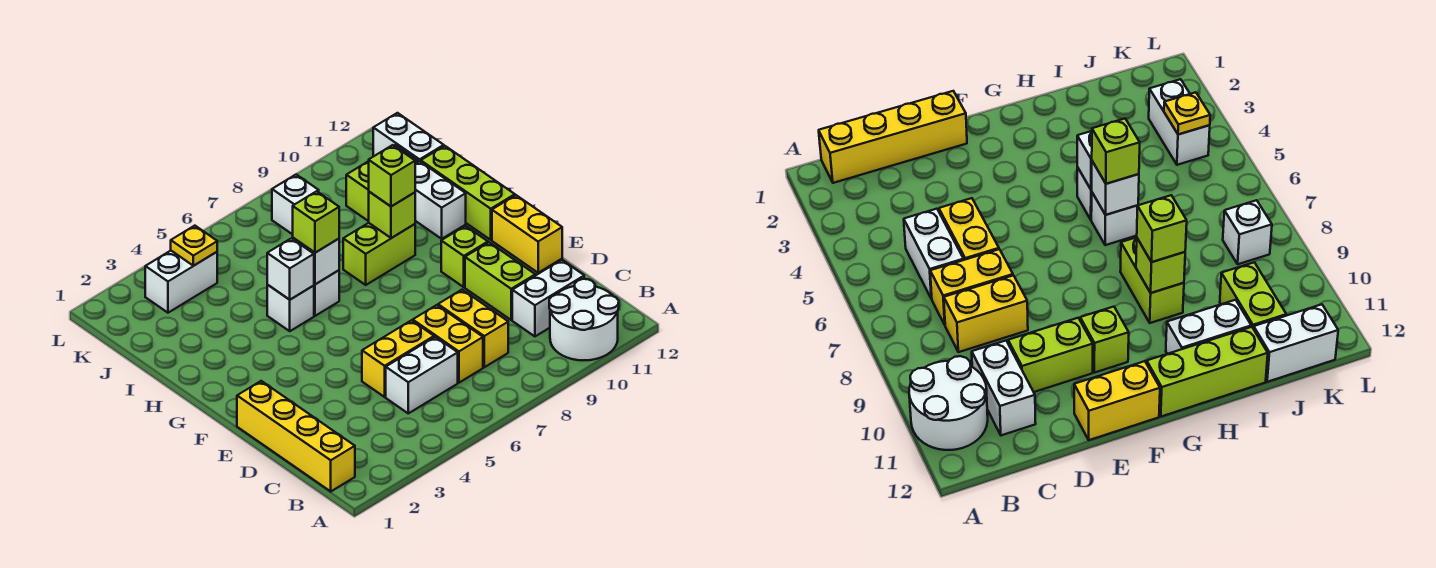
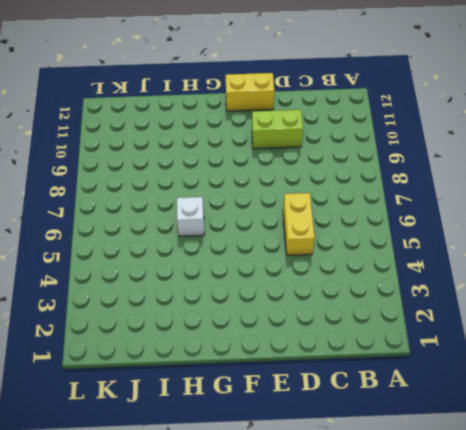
none -> white round brick A10:B11 level 1
none -> yellow brick B1:E1 level 1
none -> white brick C5:C6 level 1

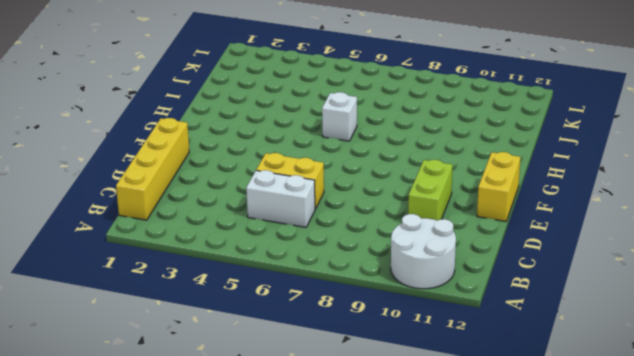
none -> yellow brick C7:D7 level 1
none -> yellow brick C8:D8 level 1
none -> white brick C10:C11 level 1

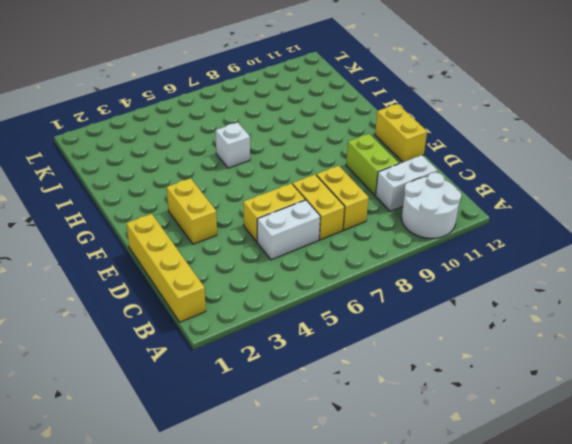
yellow brick E3:F3 level 1 -> none
none -> lime brick F10 level 1
none -> lime brick G12:I12 level 1
none -> white brick H5 level 1

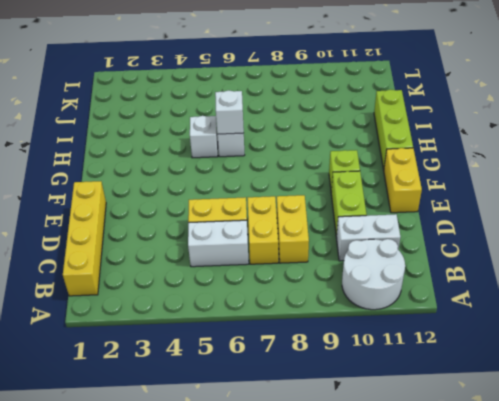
none -> lime brick H8:H9 level 1
none -> white brick H11:I11 level 1
none -> lime brick J10:J11 level 1

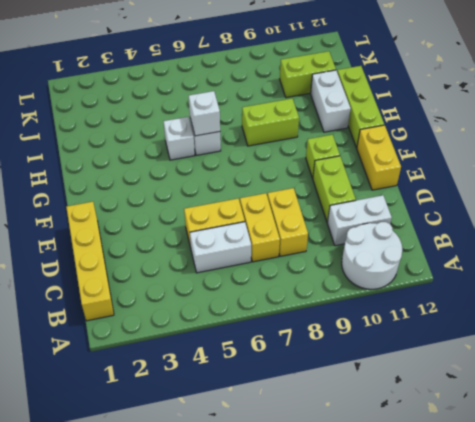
none -> white brick J12:K12 level 1
none -> white brick K3:K4 level 1
none -> white brick K8 level 1

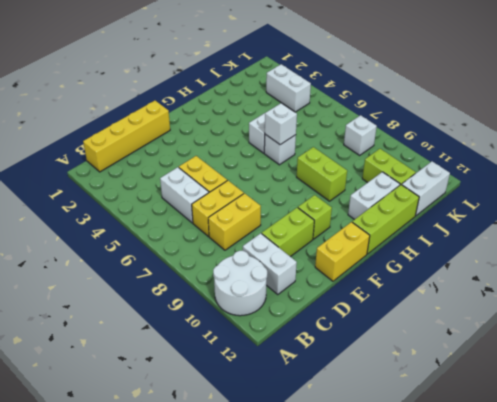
none -> white brick H5 level 2
none -> lime brick H9 level 2
none -> yellow plate K4 level 2

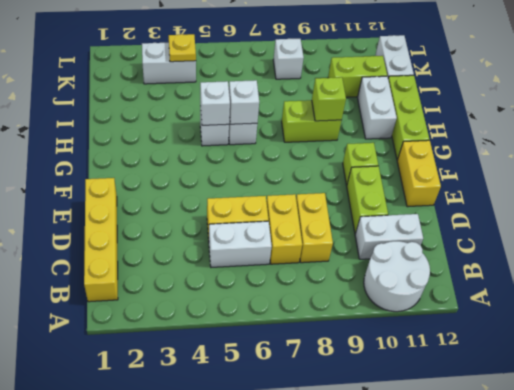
none -> lime brick H6 level 3
none -> lime brick H9 level 3

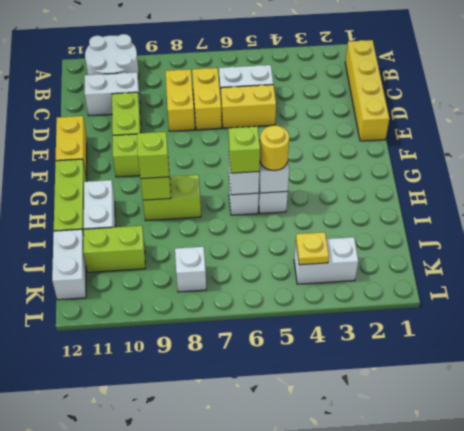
yellow round brick H5 level 3 -> none

